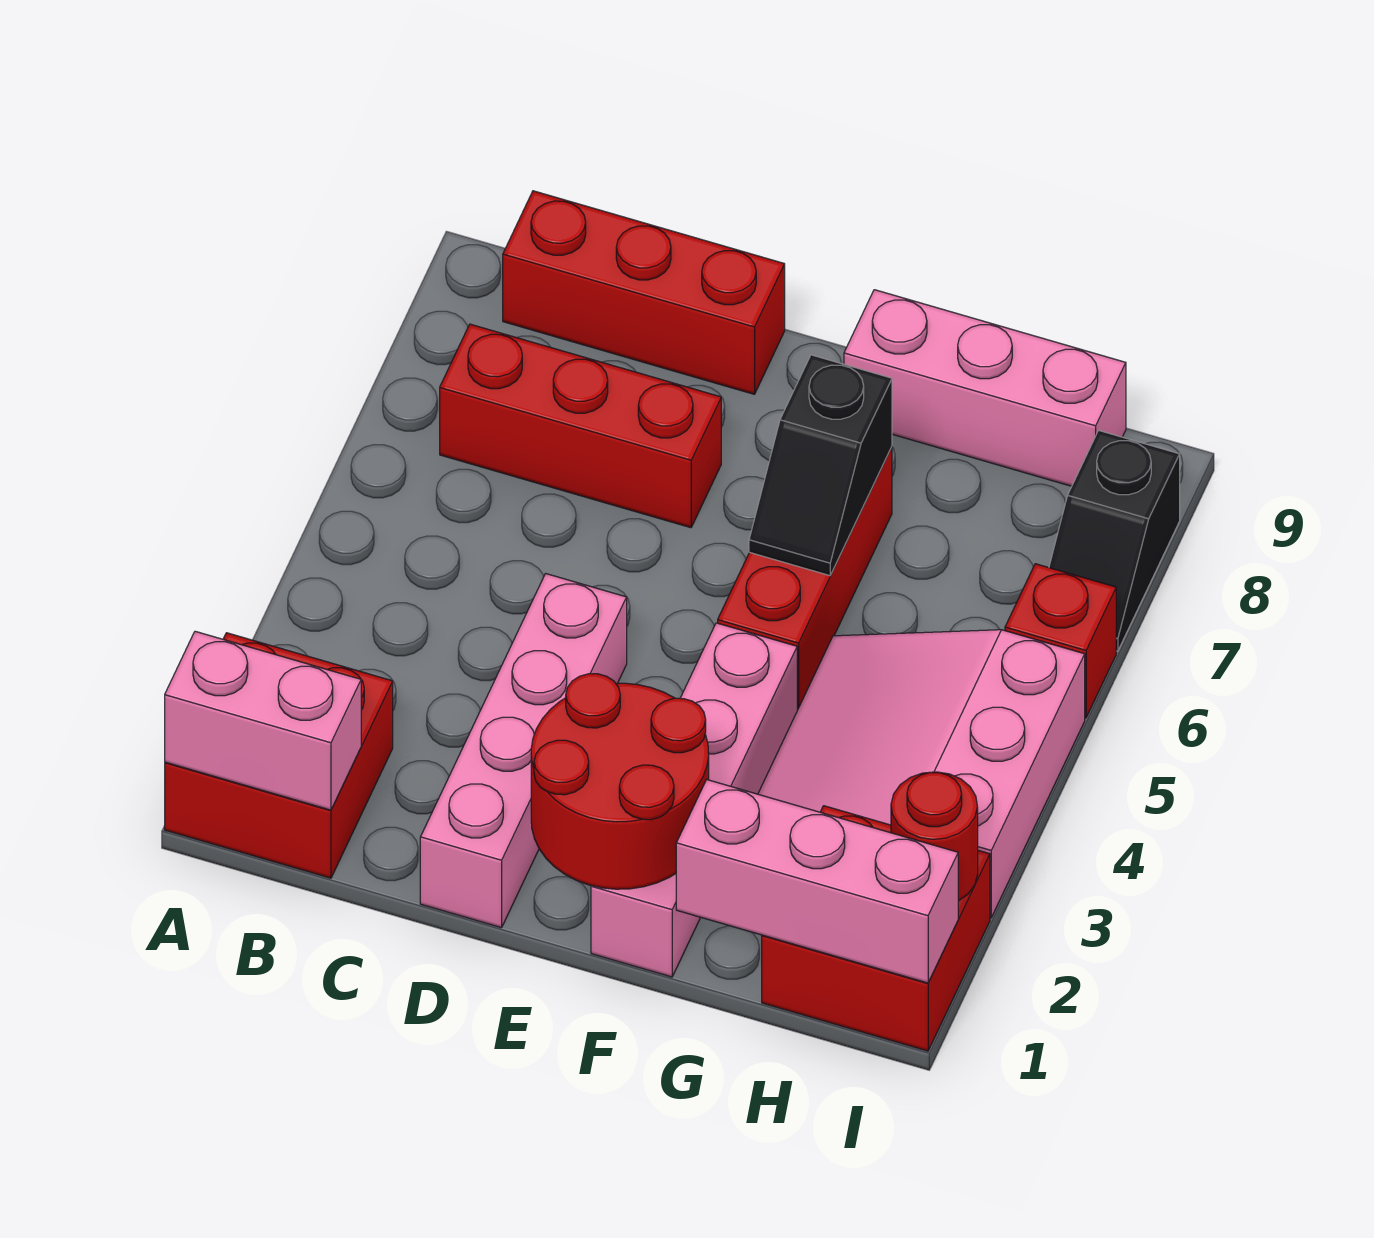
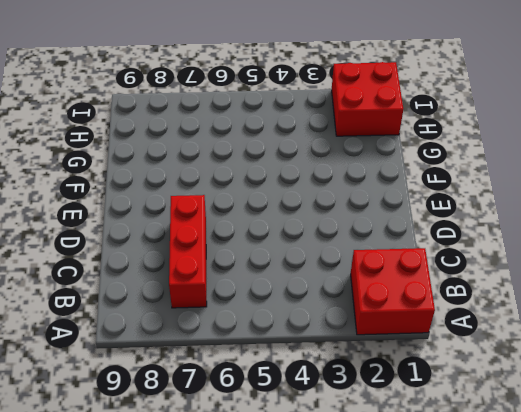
none -> red brick B9:D9 level 1
none -> pink brick D1:D4 level 1
none -> pink brick F1:F4 level 1

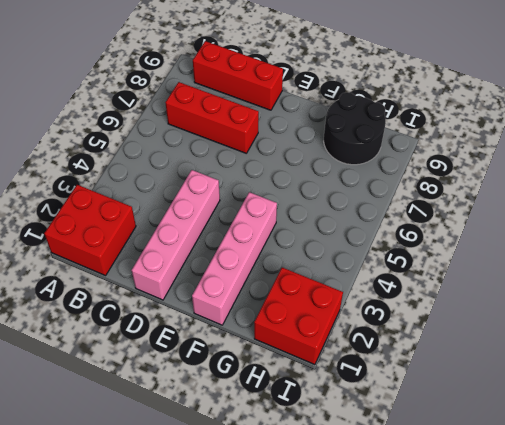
black round brick G8:H9 level 1 -> pink brick F9:H9 level 1
none -> red brick F5:F7 level 1
none -> pink slope G3:I5 level 1 top I
none -> red brick I6 level 1

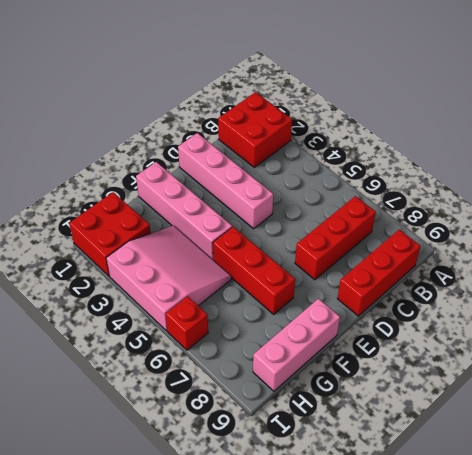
none -> black slope I7:I8 level 1 top 8
none -> pink brick A1:B1 level 2
none -> red round brick E1:F2 level 2

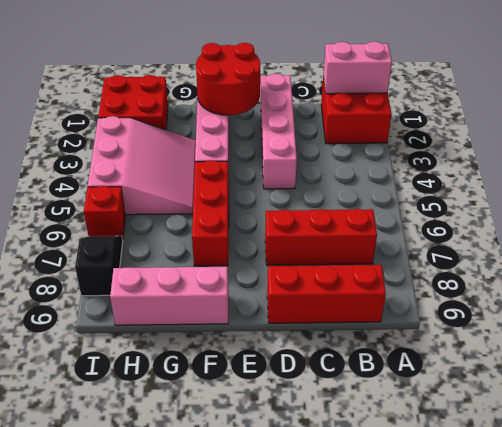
none -> black slope F6:F7 level 2 top 7
none -> pink brick G1:I1 level 2
none -> red round brick I2 level 2

